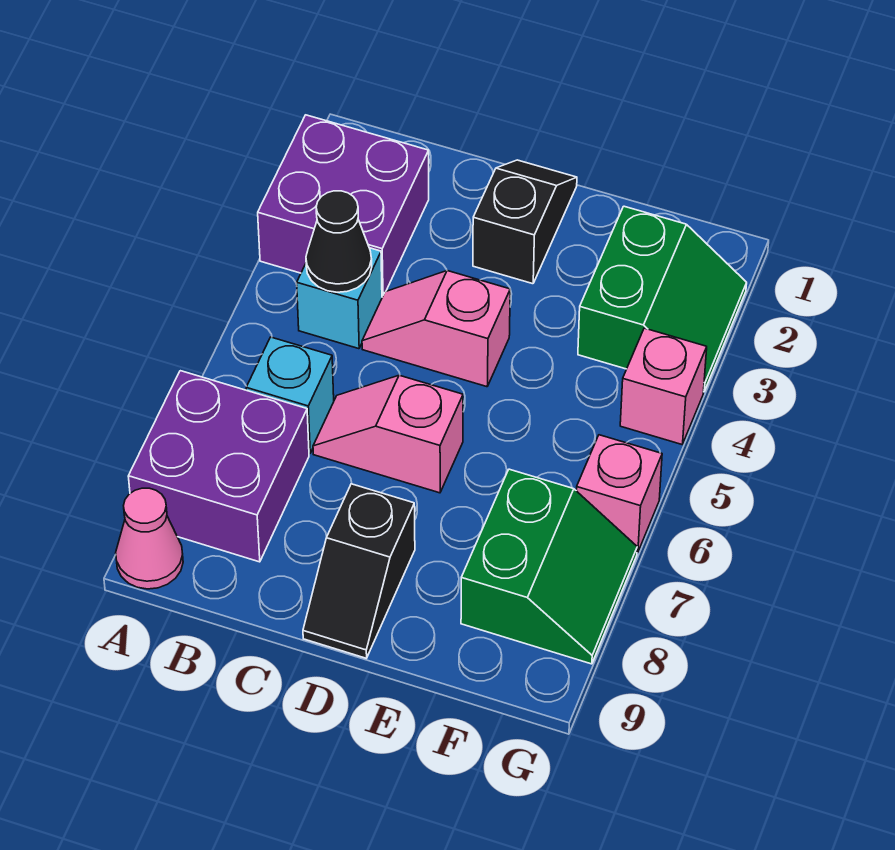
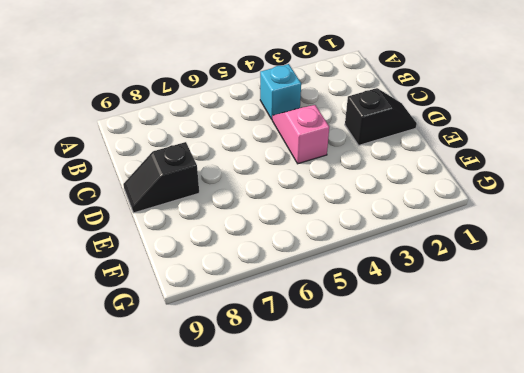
none -> purple brick A2:B3 level 1
none -> purple brick A7:B8 level 1
none -> pink cone A9 level 1

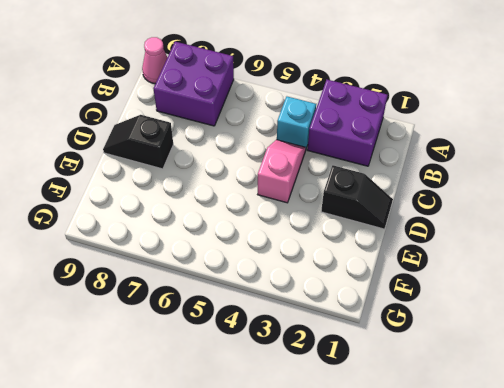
none -> cyan brick B6 level 1
none -> pink slope C6:D6 level 1 top D
none -> green slope F2:G3 level 1 top F

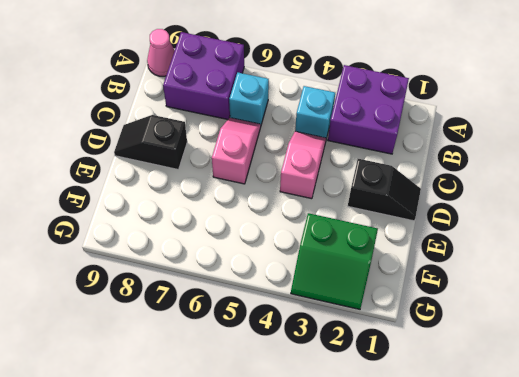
none -> green slope F7:G8 level 1 top F
none -> pink brick G4 level 1
none -> pink brick G6 level 1

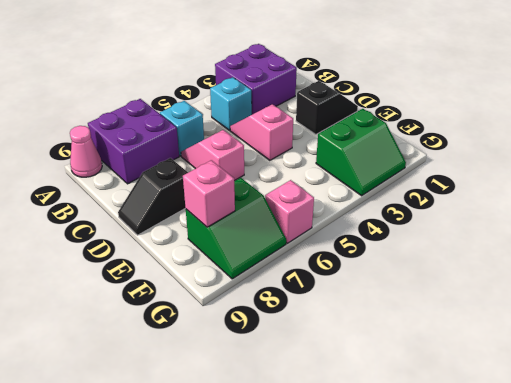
pink brick F8 level 2 -> pink brick G4 level 1
none -> black cone B4 level 2

